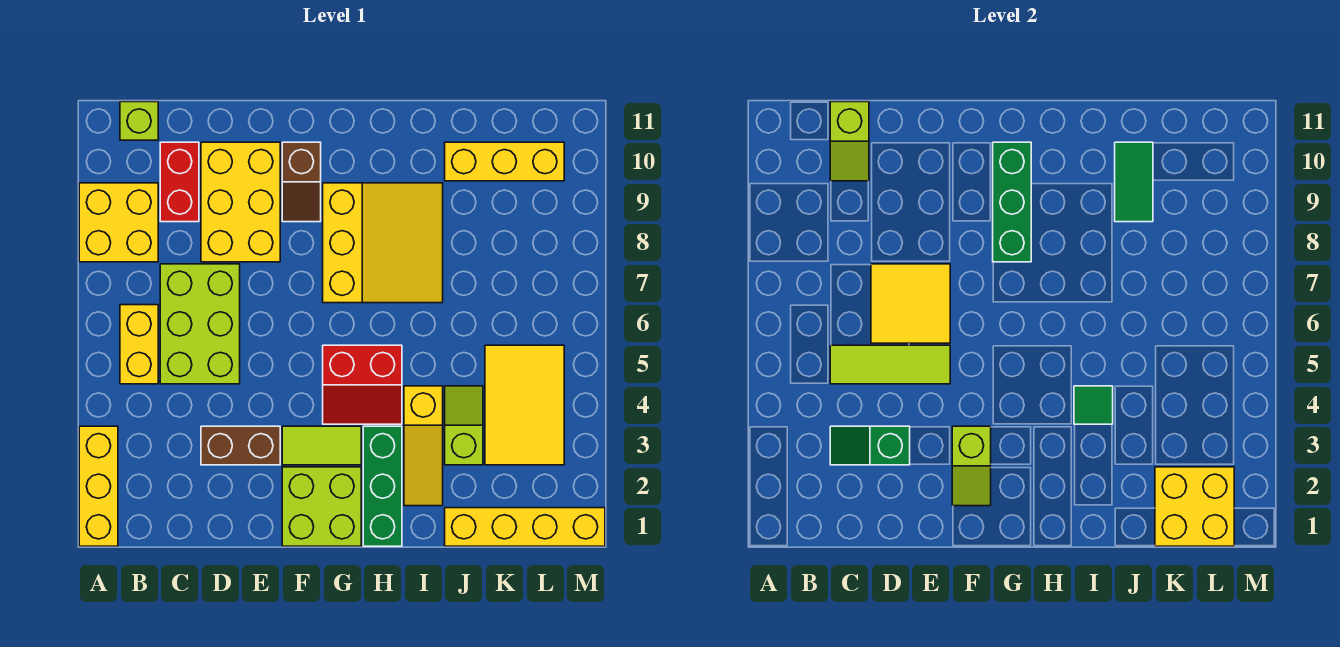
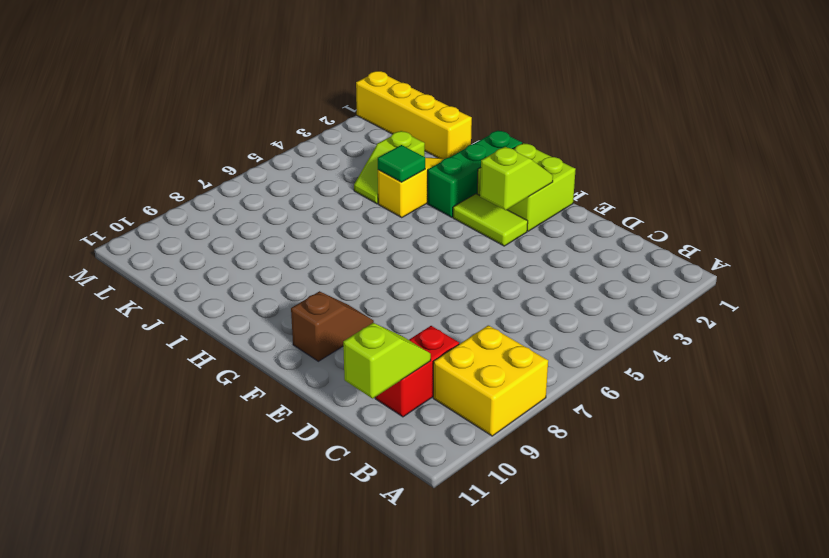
none -> yellow brick A1:A3 level 1
none -> yellow brick B5:B6 level 1
none -> lime brick B11 level 1

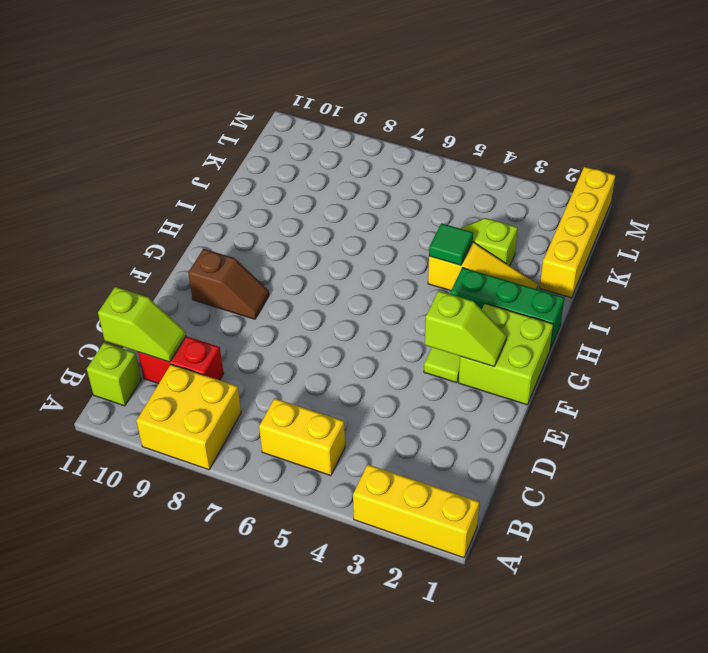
none -> lime brick C5:D7 level 1
none -> brown brick D3:E3 level 1
none -> yellow brick D8:E10 level 1

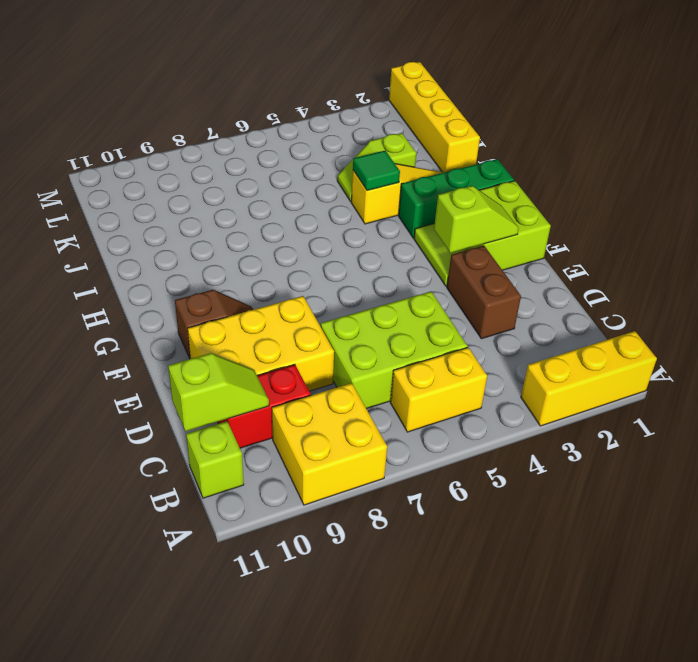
none -> red slope G4:H5 level 1 top 5
none -> yellow slope G7:I9 level 1 top G
none -> yellow brick J10:L10 level 1

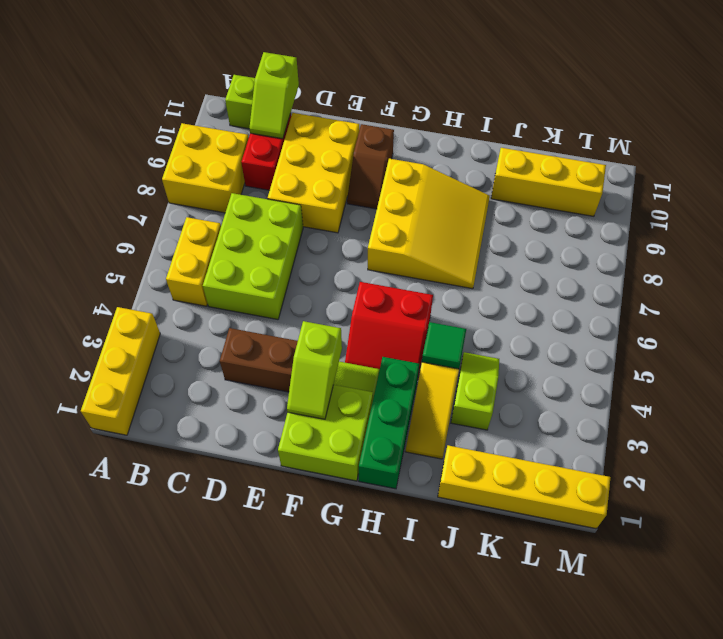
none -> yellow tile K3:L5 level 1
none -> green slope C3:D3 level 2 top D
none -> lime tile C5:E5 level 2

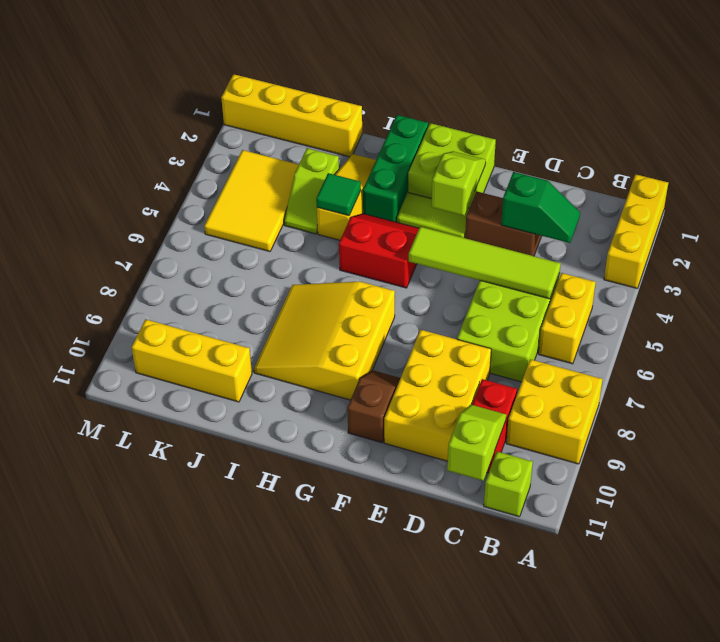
lime tile C5:F5 level 2 -> lime tile C5:E5 level 2
none -> yellow tile D6:E7 level 2
none -> green brick G8:G10 level 2
none -> green tile J9:J10 level 2

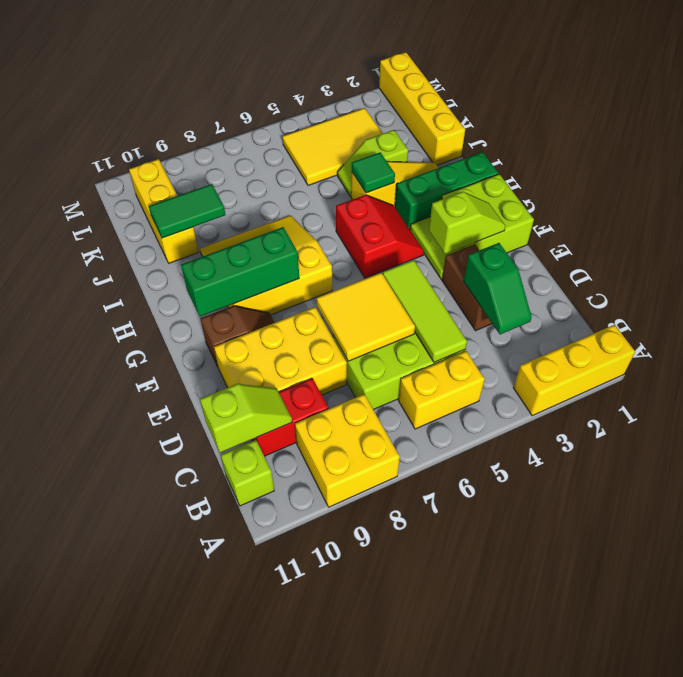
none -> yellow brick K1:L2 level 2

